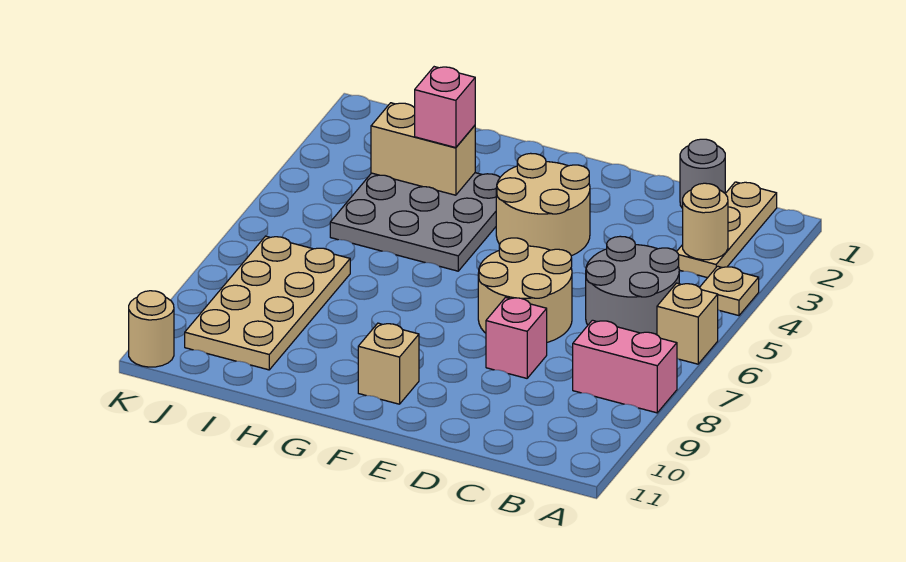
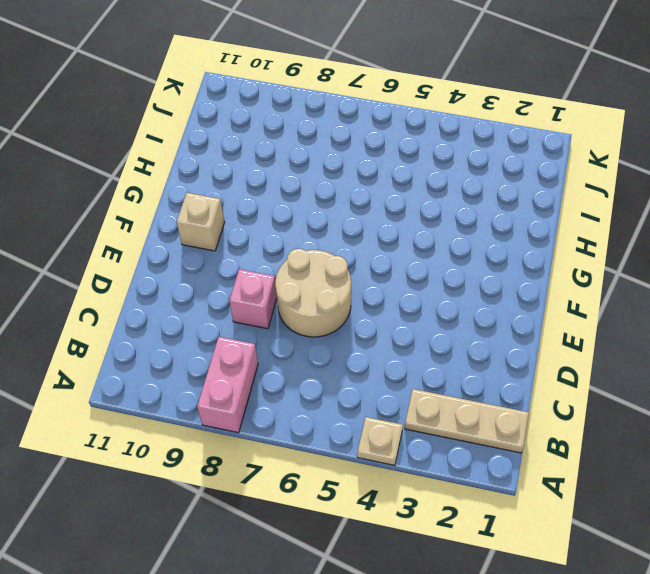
none -> tan brick A6 level 1
none -> grey round brick B5:C6 level 1
none -> grey round brick C1 level 1

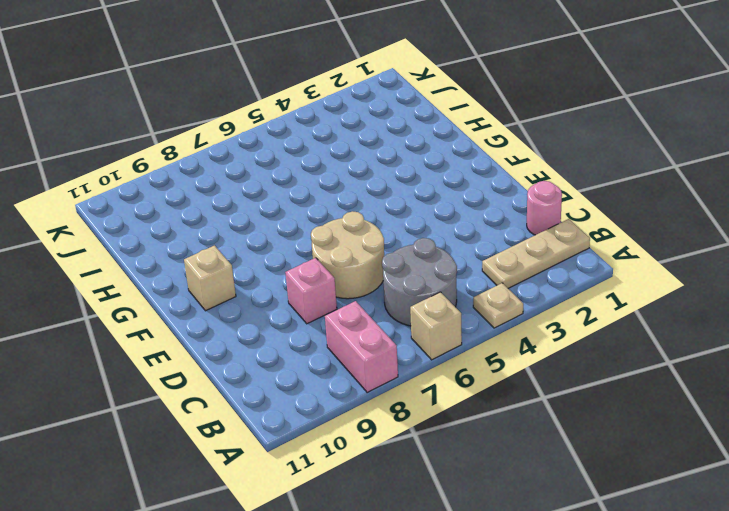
pink round brick C1 level 1 -> grey round brick C1 level 1
none -> tan round brick E3:F4 level 1
none -> grey plate G3:I5 level 1
none -> tan plate I7:J10 level 1

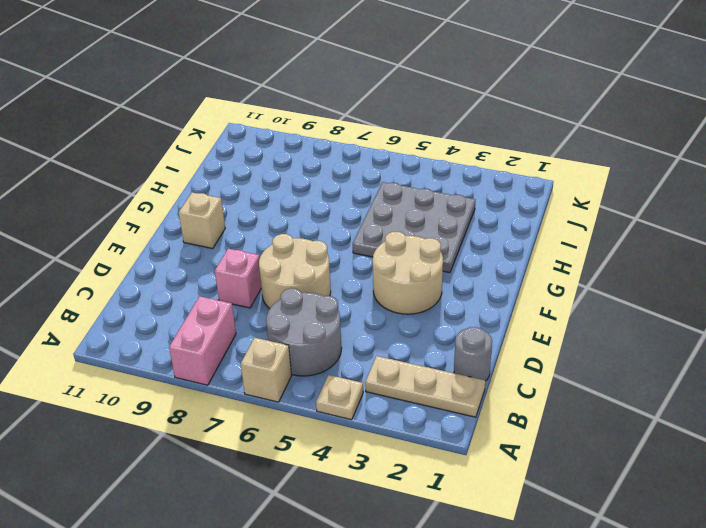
none -> tan plate I7:J10 level 1
none -> tan round brick K11 level 1
none -> tan round brick B3 level 2

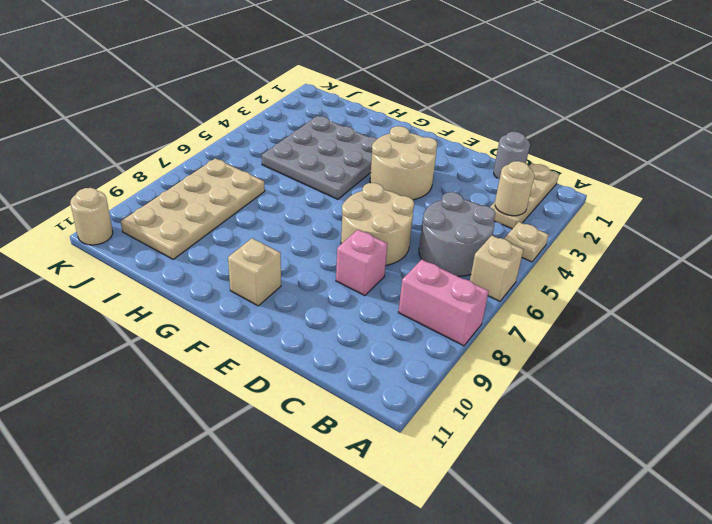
none -> tan brick H3:I3 level 2
none -> pink brick H3 level 3

